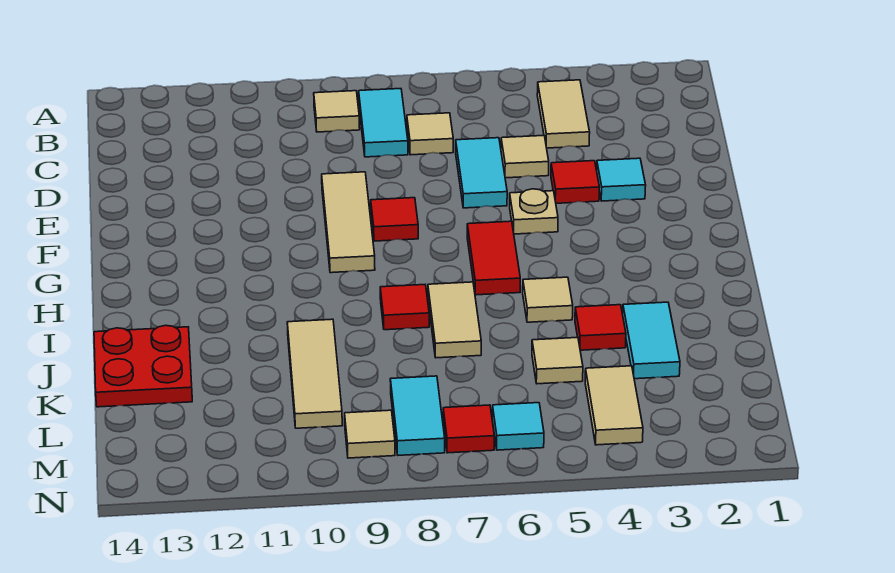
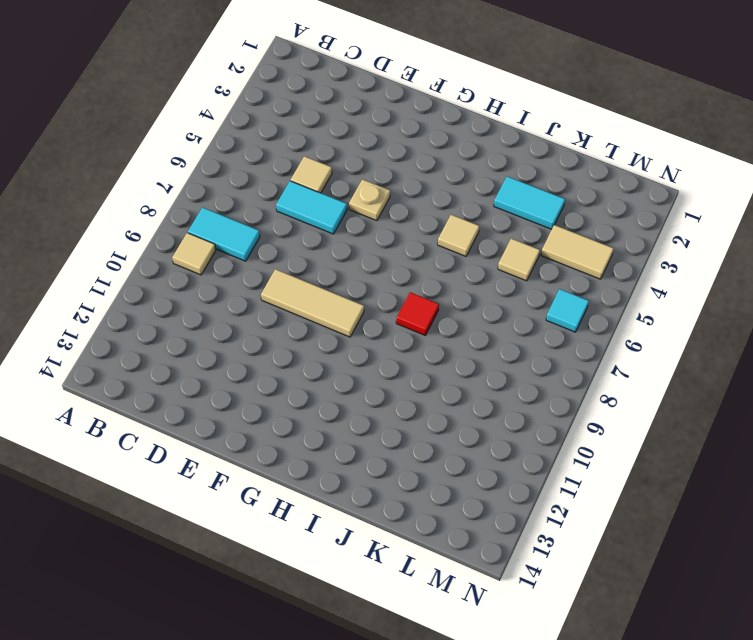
none -> tan tile B4:C4 level 1
none -> tan tile C7 level 1
none -> cyan tile E3 level 1

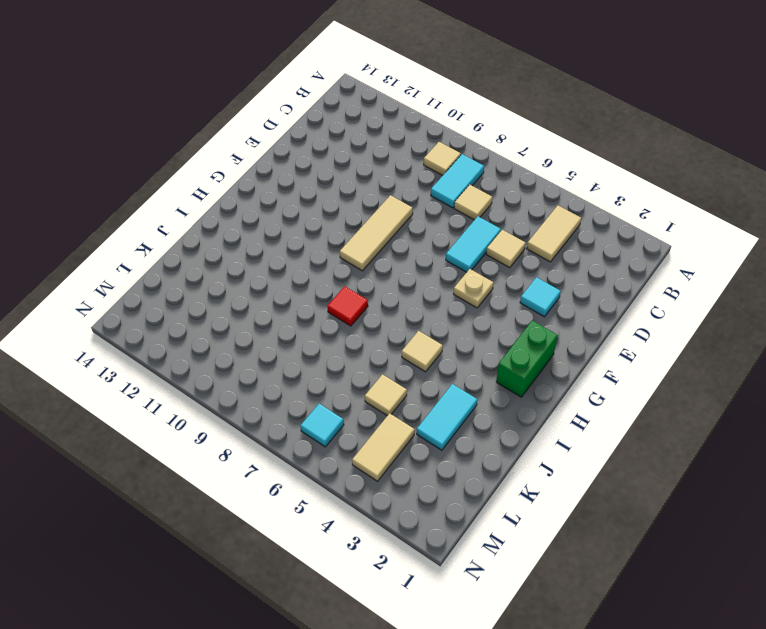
green brick G2:H2 level 1 -> none
none -> red tile E4 level 1
none -> red tile F8 level 1
none -> red tile G6:H6 level 1

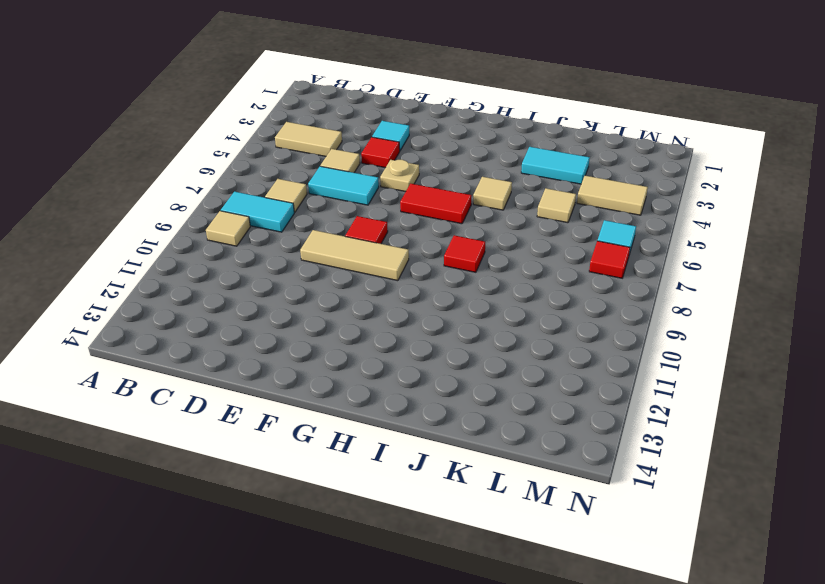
none -> tan tile I7:J7 level 1
none -> red tile J4 level 1
none -> tan tile J10:L10 level 1

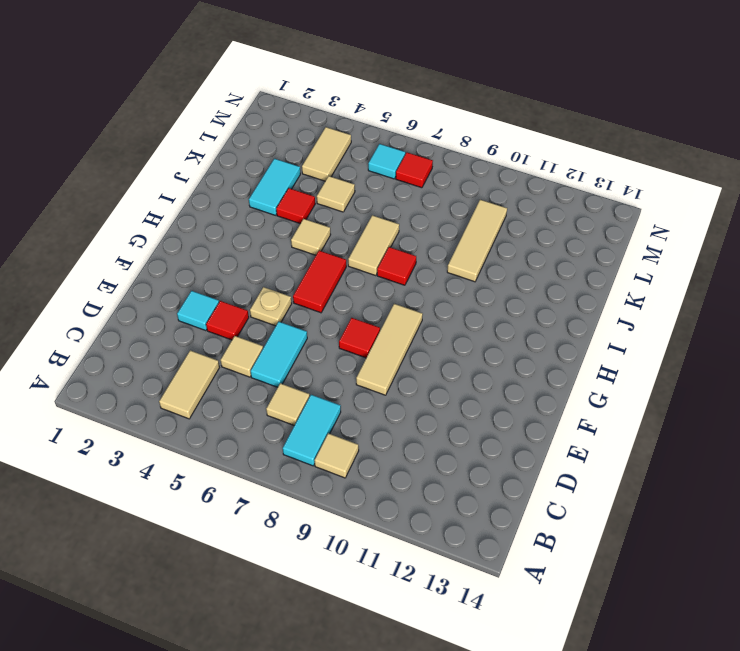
none -> red plate J13:K14 level 1
none -> cyan tile L8:M8 level 1
none -> tan tile M9 level 1

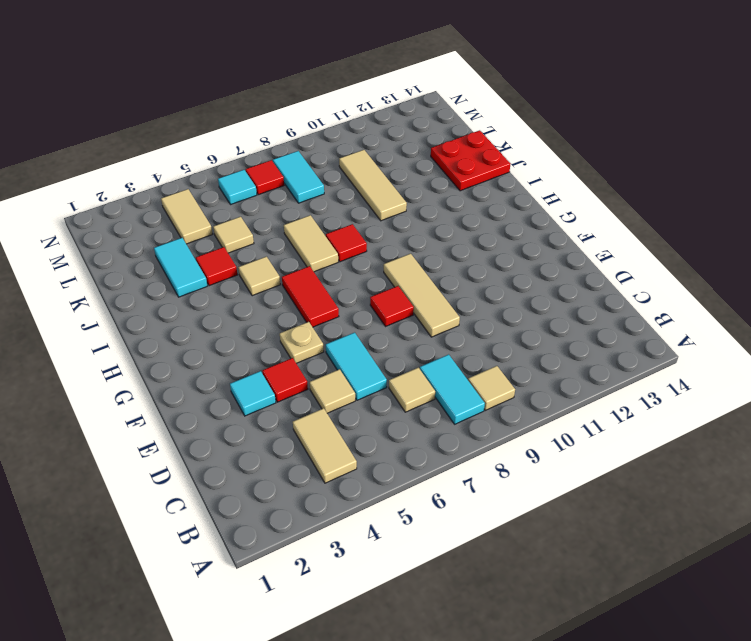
none -> tan tile M9 level 1

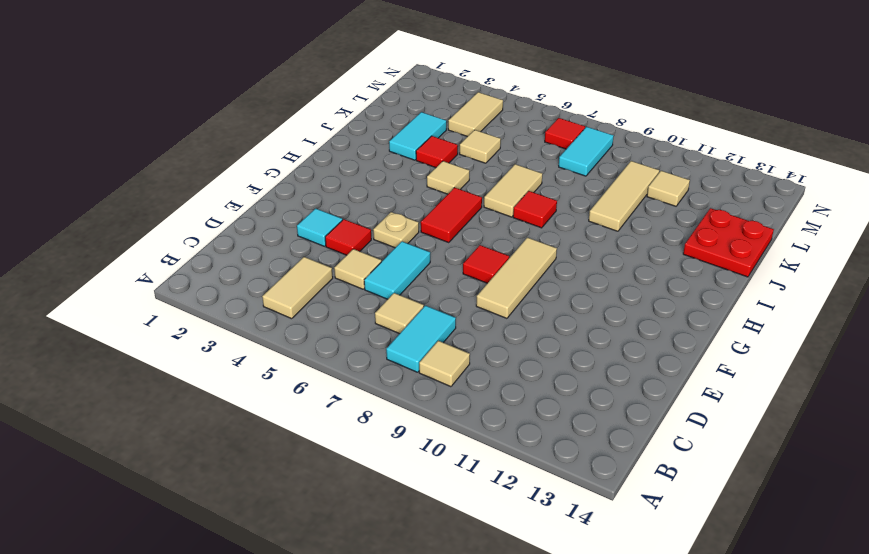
tan tile L11 level 1 -> tan tile M9 level 1
none -> cyan tile M6 level 1

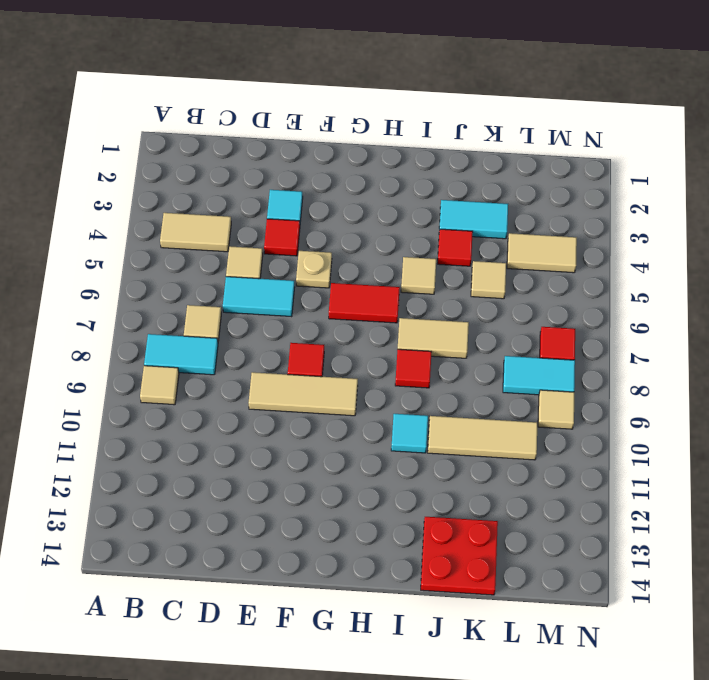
cyan tile I10 level 1 -> cyan tile M6 level 1

